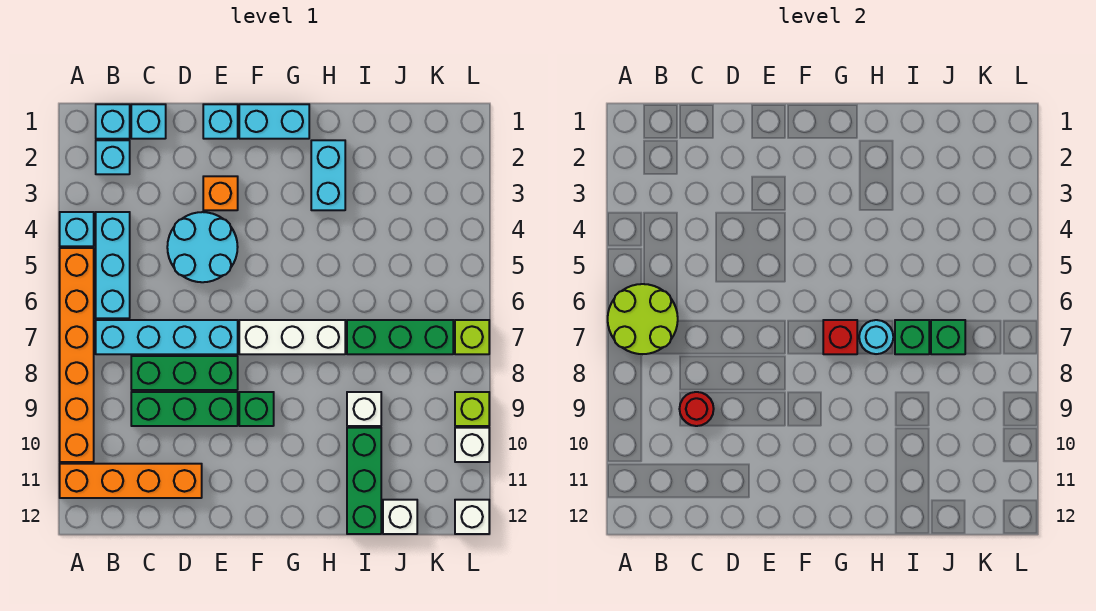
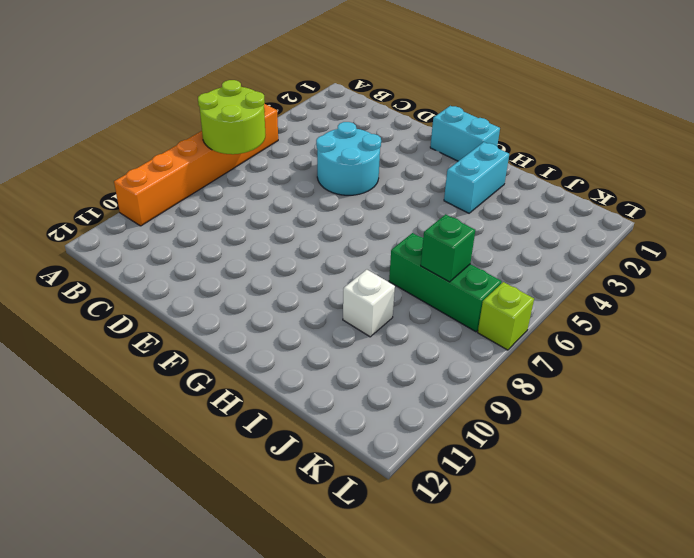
none -> cyan brick A4 level 1
none -> orange brick A11:D11 level 1
none -> cyan brick B1 level 1
none -> cyan brick B2 level 1

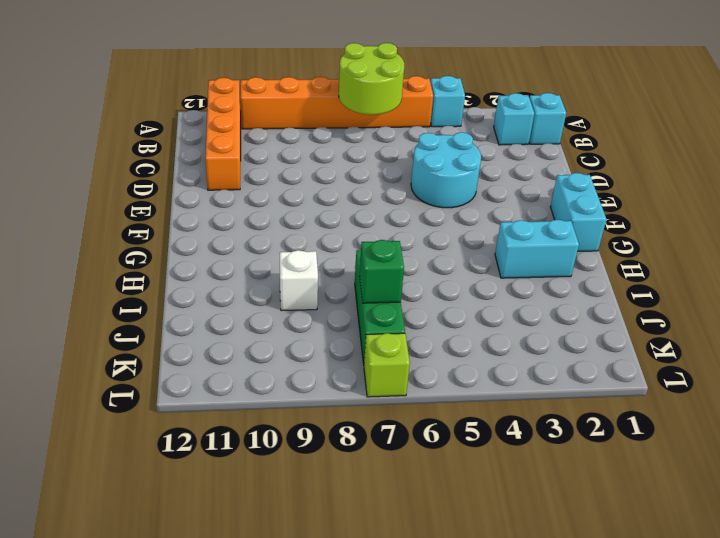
none -> cyan brick B4:B6 level 1
none -> cyan brick B7:E7 level 1
none -> cyan brick C1 level 1
none -> green brick C8:E8 level 1

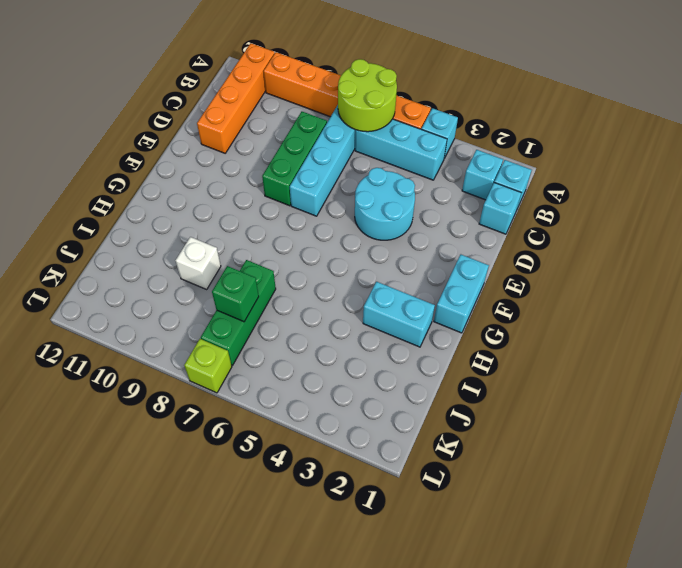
none -> green brick C9:E9 level 1
none -> cyan brick E1 level 1
none -> orange brick E3 level 1
none -> white brick F7:H7 level 1

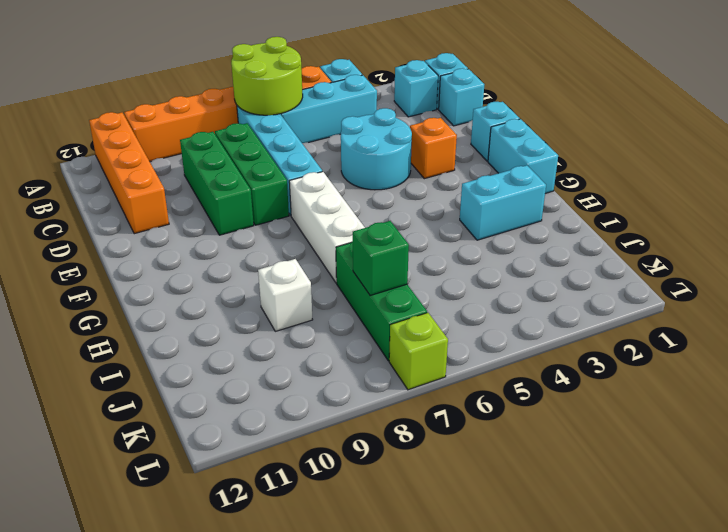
none -> green brick F9 level 1
none -> green brick I10:I12 level 1
none -> white brick J12 level 1
none -> lime brick L9 level 1

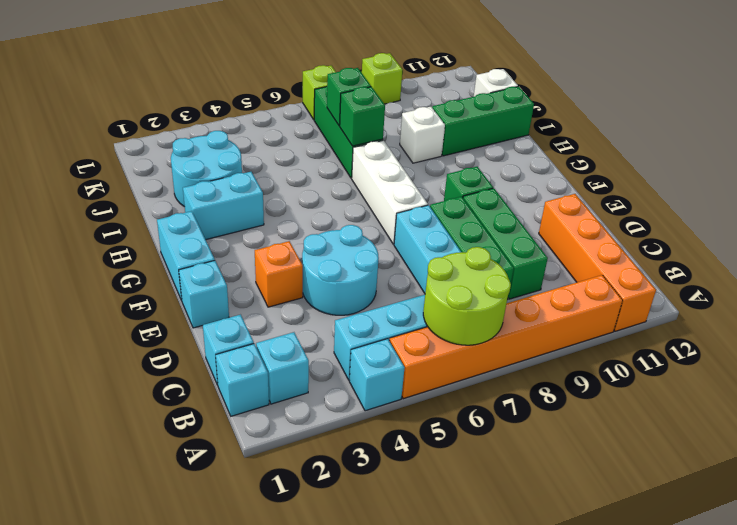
cyan round brick I2:J3 level 1 -> none
none -> white brick L10 level 1
none -> white brick L12 level 1
none -> red round brick C9 level 2
none -> red brick G7 level 2

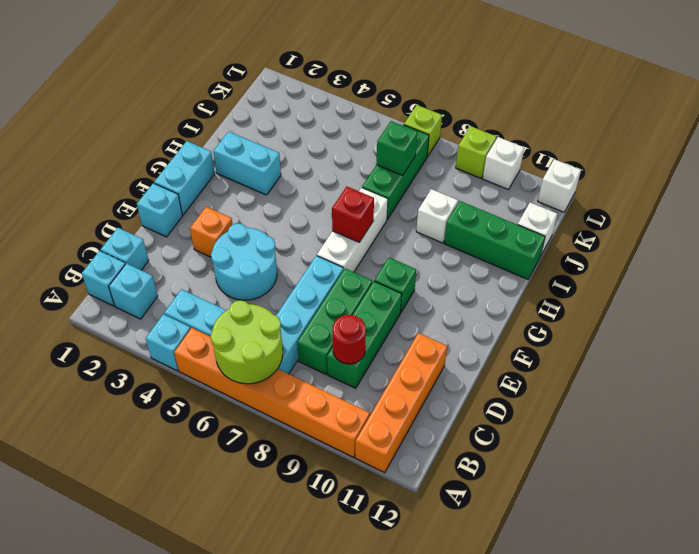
none -> cyan round brick H7 level 2
none -> green brick I7 level 2

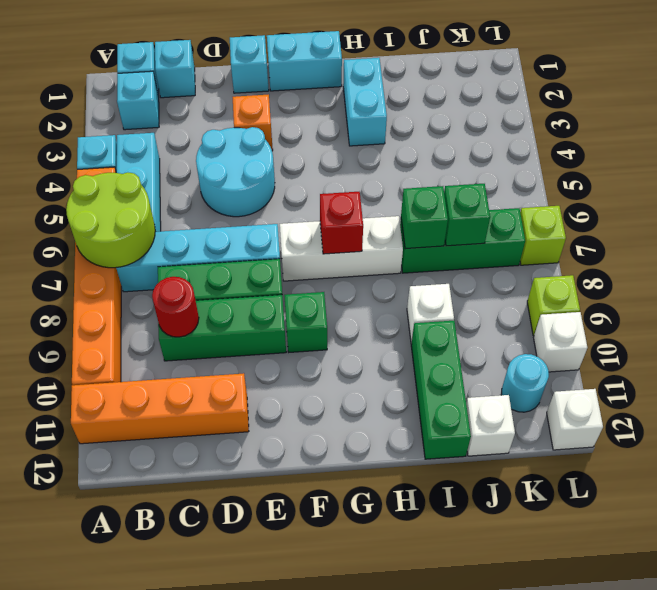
cyan round brick K11 level 1 -> cyan round brick H7 level 2

